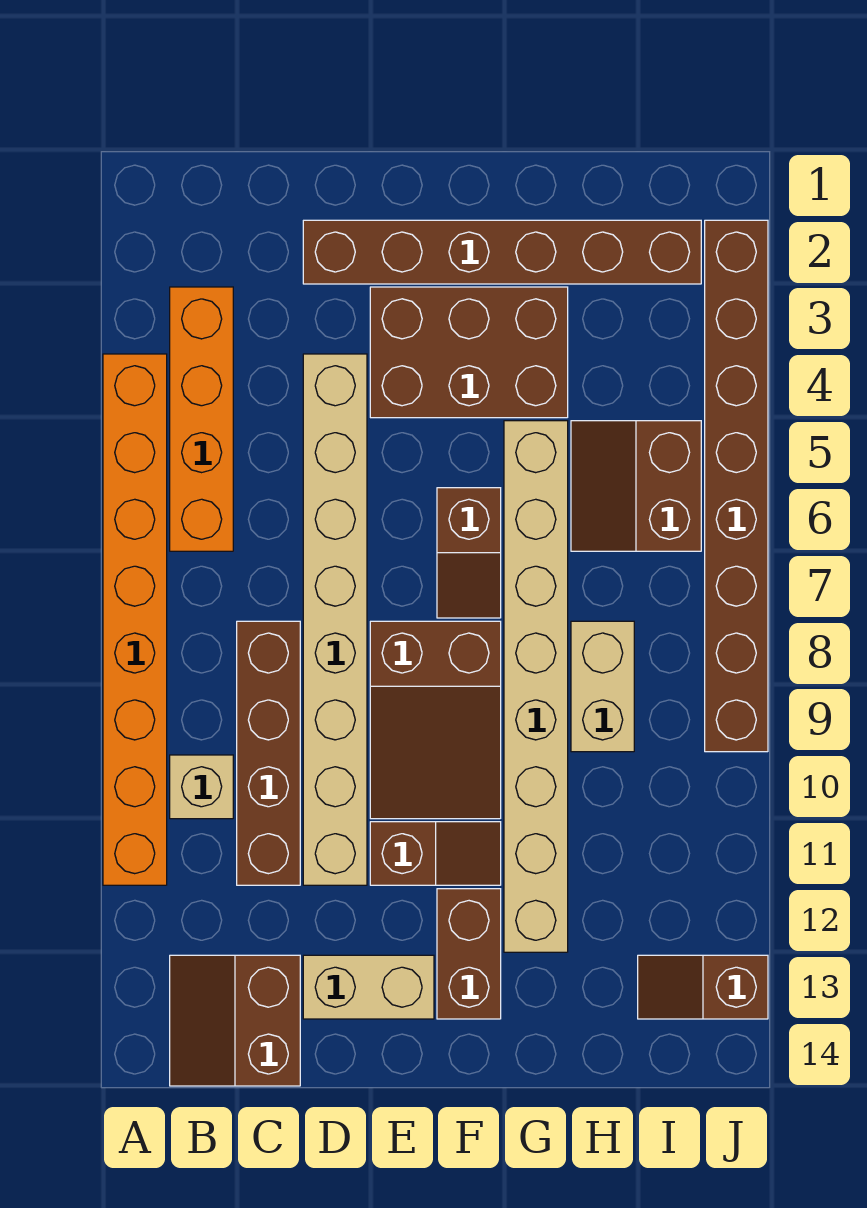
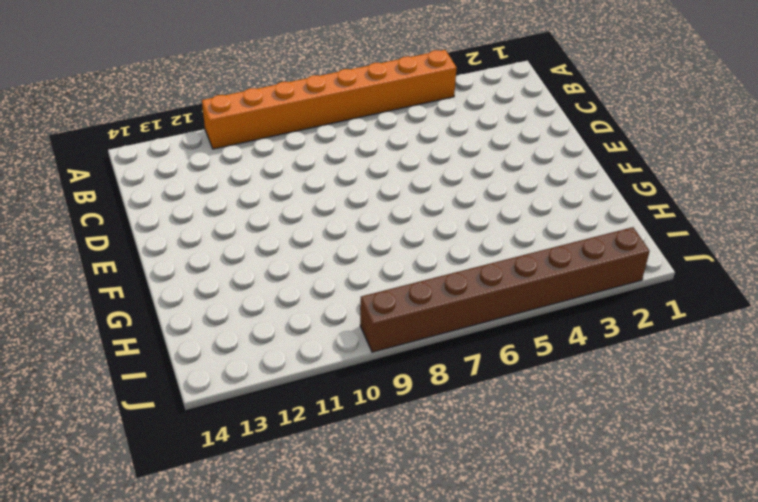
none -> orange brick B3:B6 level 1
none -> tan brick B10 level 1
none -> brown slope B13:C14 level 1 top C

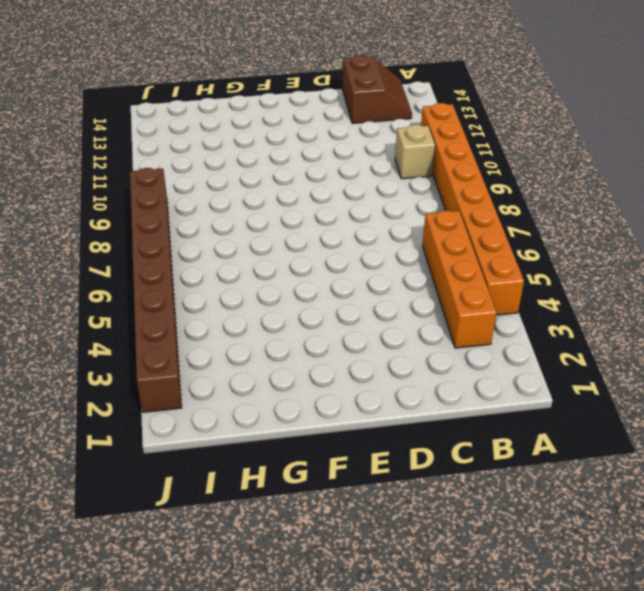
none -> brown brick C8:C11 level 1
none -> brown brick D2:I2 level 1
none -> tan brick D4:D11 level 1

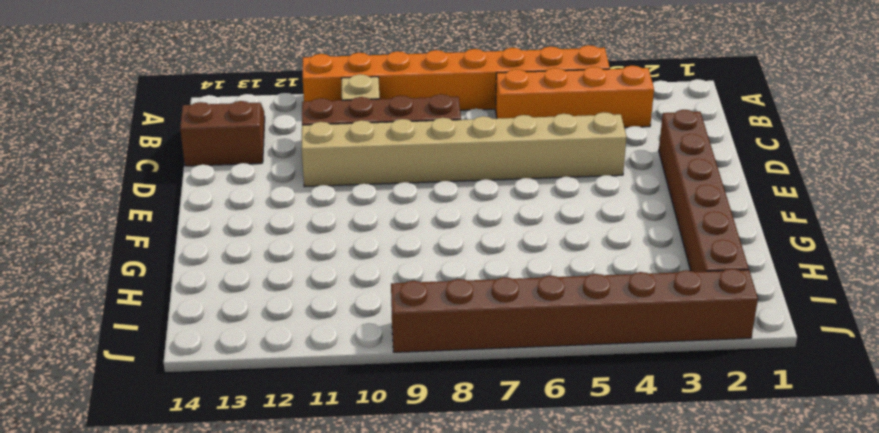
none -> tan brick D13:E13 level 1
none -> brown brick E3:G4 level 1
none -> brown slope E8:F10 level 1 top 8

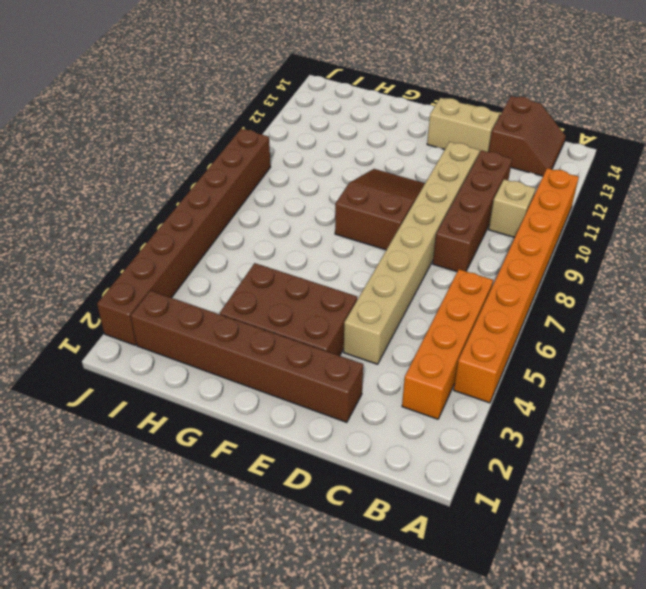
none -> brown slope E11:F11 level 1 top E
none -> brown slope F6:F7 level 1 top 6
none -> brown brick F12:F13 level 1

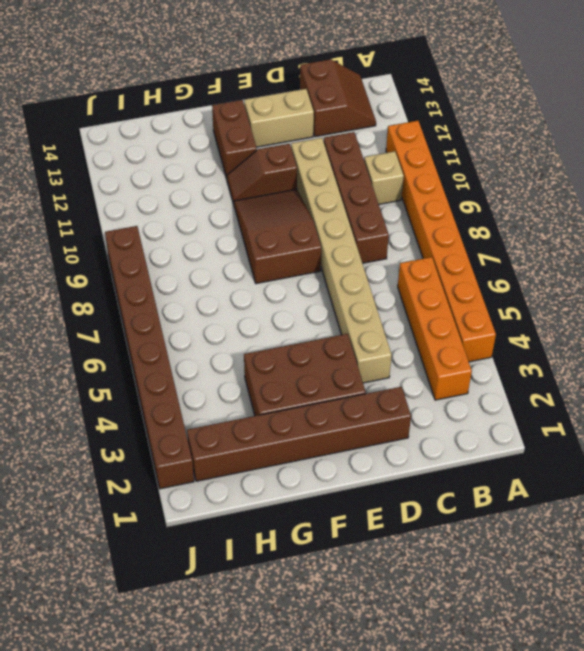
none -> brown slope F6:F7 level 1 top 6
none -> tan brick G5:G12 level 1
none -> brown slope H5:I6 level 1 top I

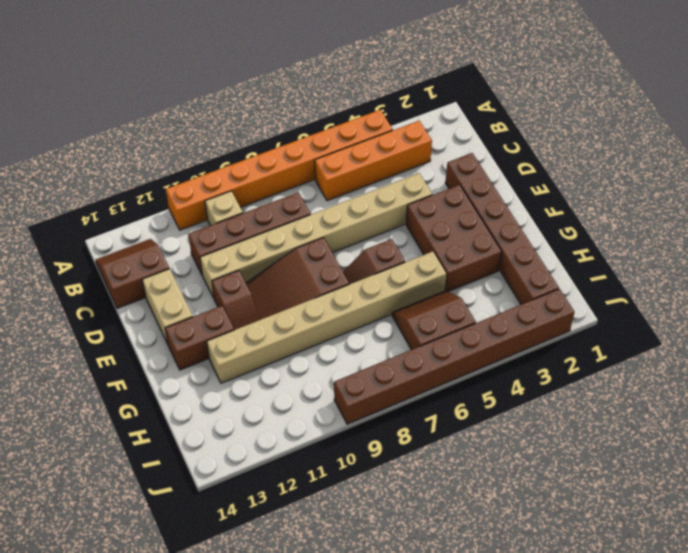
none -> tan brick H8:H9 level 1
none -> brown slope I13:J13 level 1 top J

